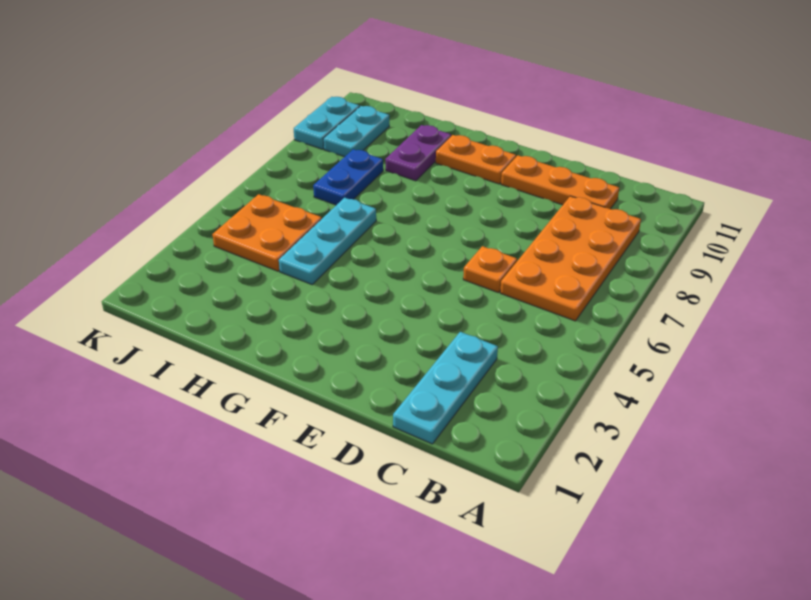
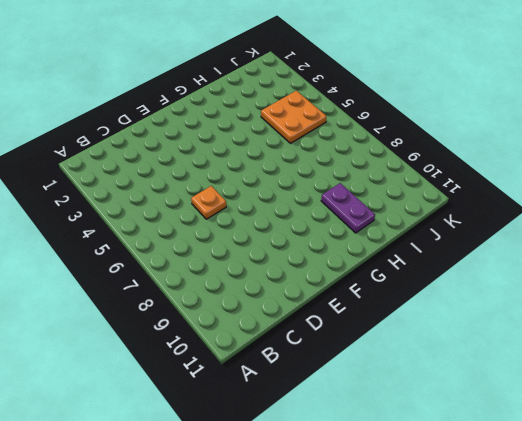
none -> orange plate B6:C9 level 1
none -> cyan plate C1:C3 level 1

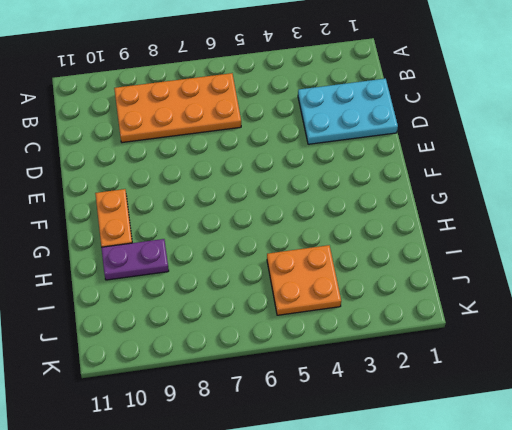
cyan plate C1:D3 level 1 -> cyan plate C1:C3 level 1
none -> orange plate C10:E10 level 1
none -> orange plate D6 level 1

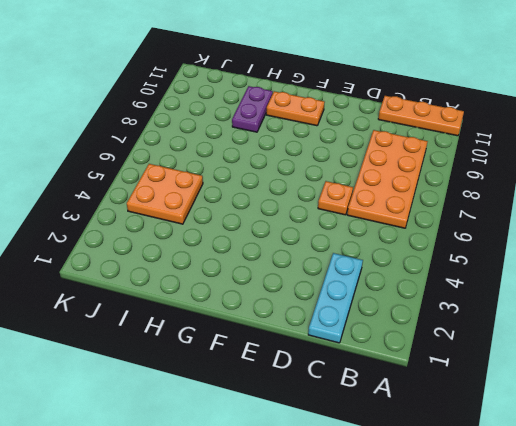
orange plate A11:C11 level 1 -> orange plate C10:E10 level 1
none -> cyan plate H4:H6 level 1
none -> blue plate I7:I8 level 1

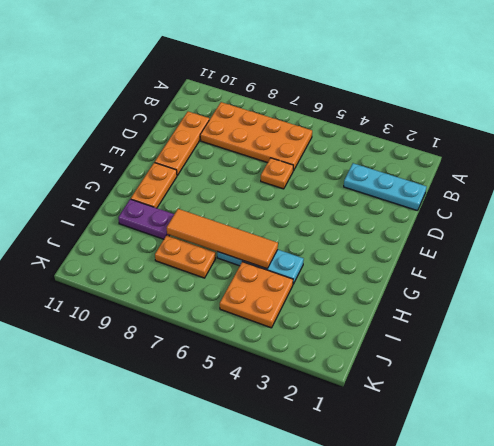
orange tile H5:H8 level 2 -> none
orange plate I7:I8 level 1 -> blue plate I7:I8 level 1
none -> cyan plate J9:J10 level 1
none -> cyan plate K9:K10 level 1

